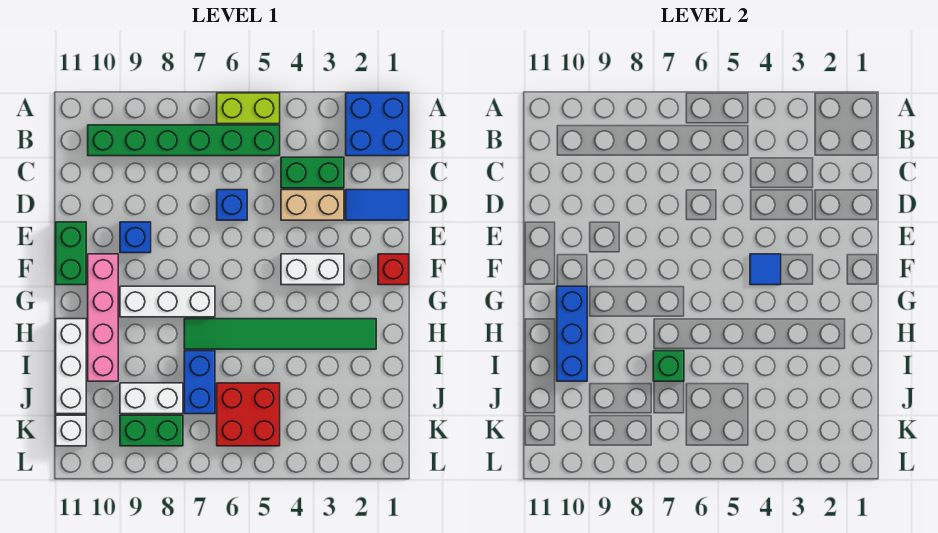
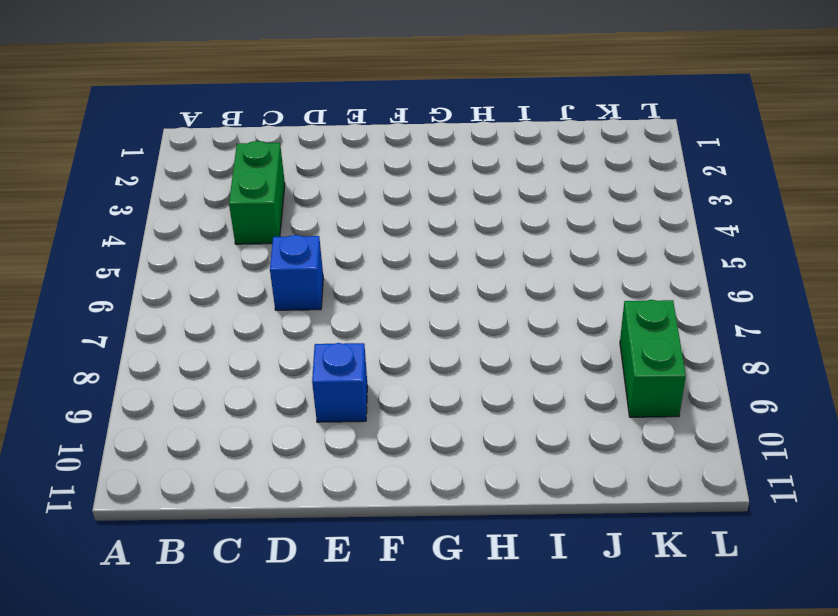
none -> blue brick A1:B2 level 1
none -> lime brick A5:A6 level 1
none -> green brick B5:B10 level 1

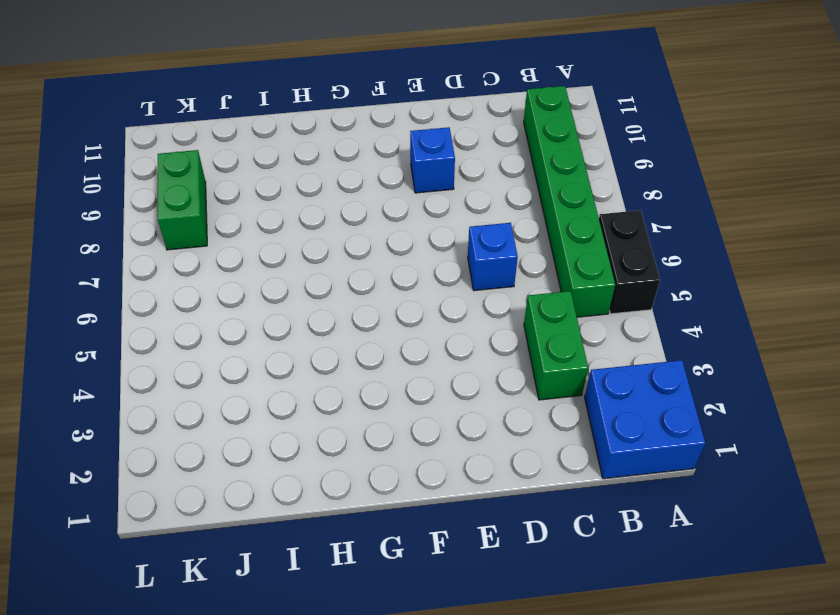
black brick A5:A6 level 1 -> lime brick A5:A6 level 1
none -> blue tile D1:D2 level 1
none -> tan brick D3:D4 level 1
none -> green brick E11:F11 level 1

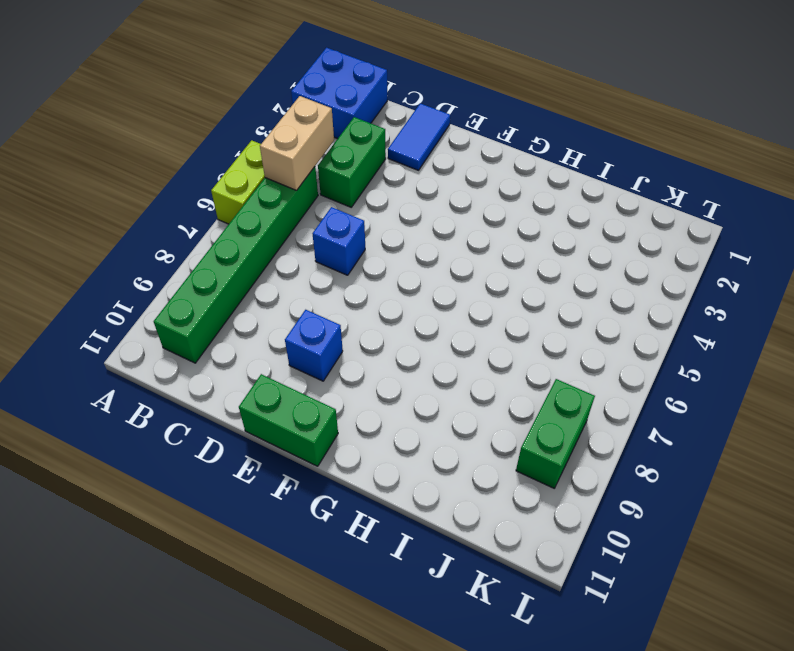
tan brick B4:B5 level 2 -> tan brick D3:D4 level 1
none -> red brick F1 level 1
none -> white brick F3:F4 level 1
none -> pink brick F10:I10 level 1

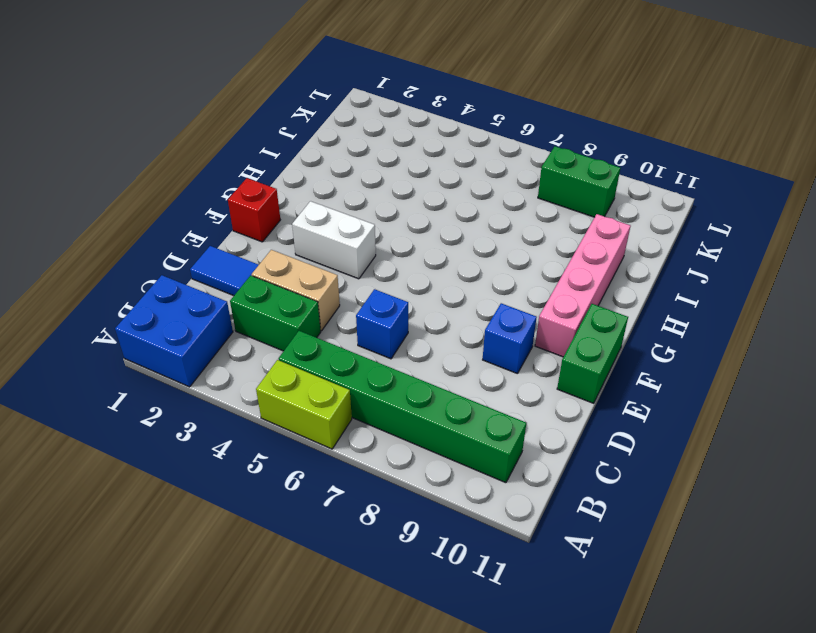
none -> white brick G7:G9 level 1
none -> green tile H2:H7 level 1
none -> white brick H11:J11 level 1

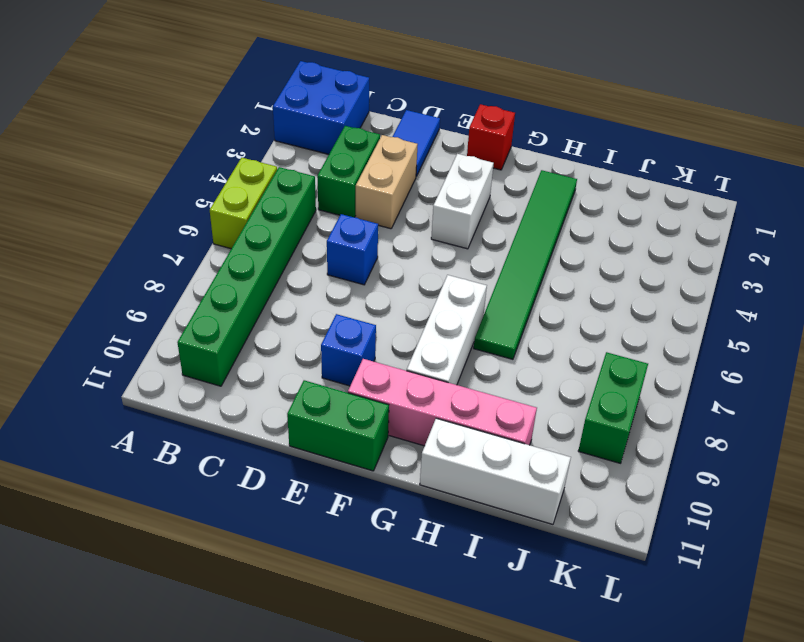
none -> blue brick I7:J7 level 1
none -> red brick J5:K6 level 1
none -> white brick J8:J9 level 1

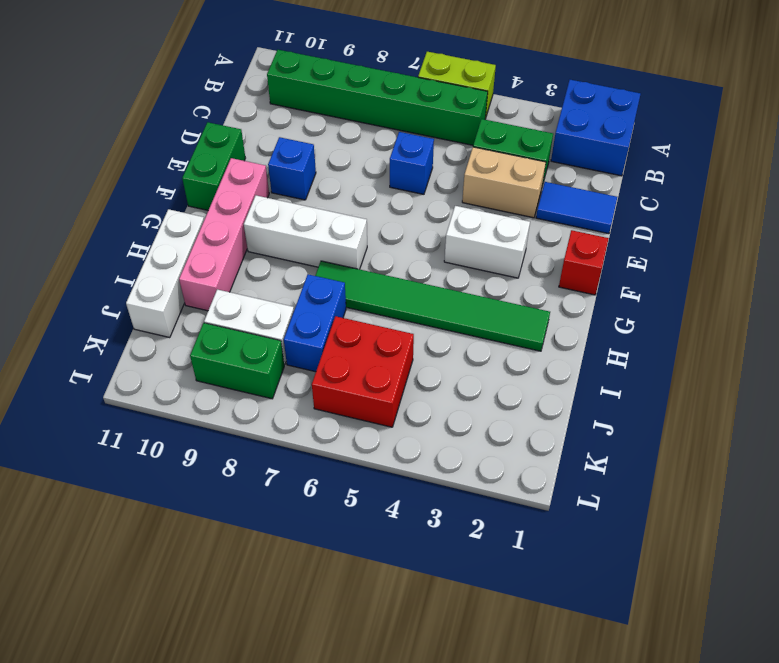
none -> white brick K11 level 1
none -> blue tile F4 level 2
none -> blue brick G10:I10 level 2

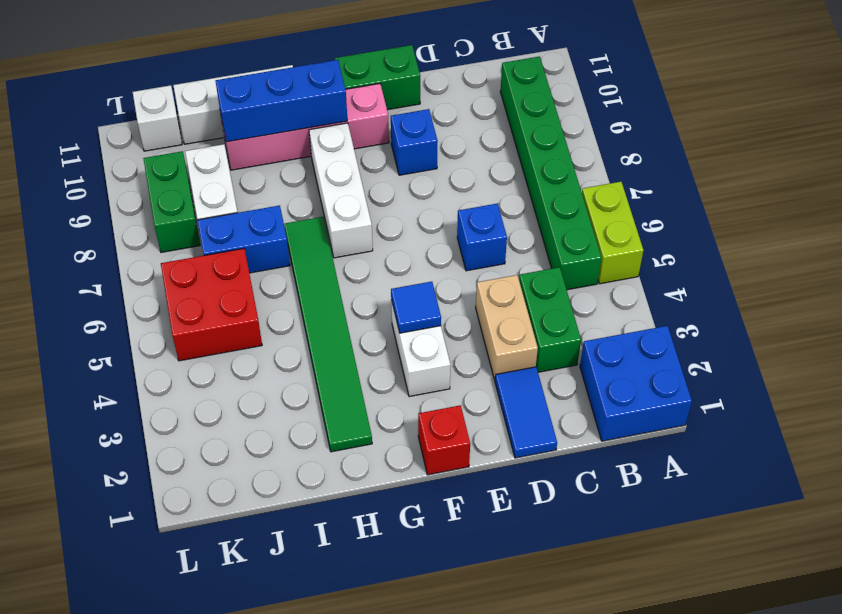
none -> green brick I7 level 2

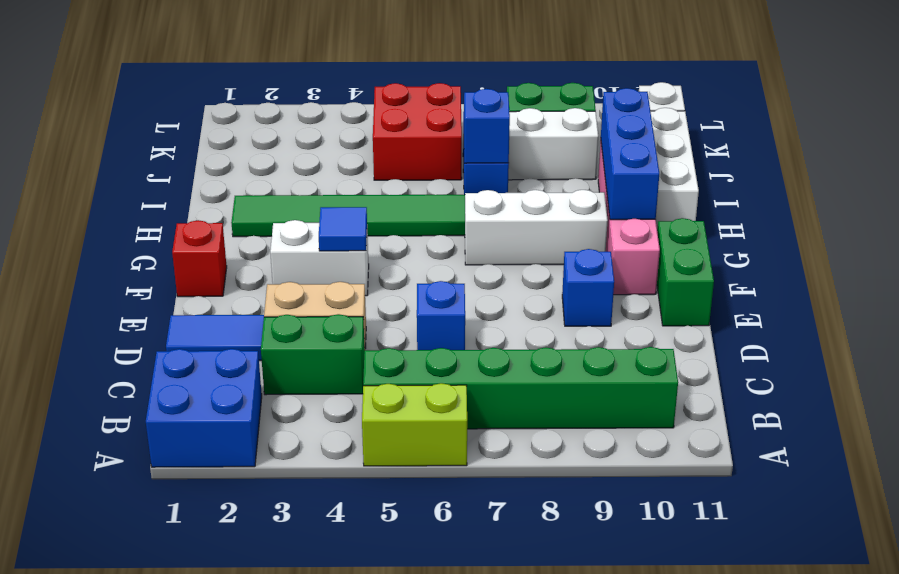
blue brick I7 level 2 -> green brick I7 level 2

